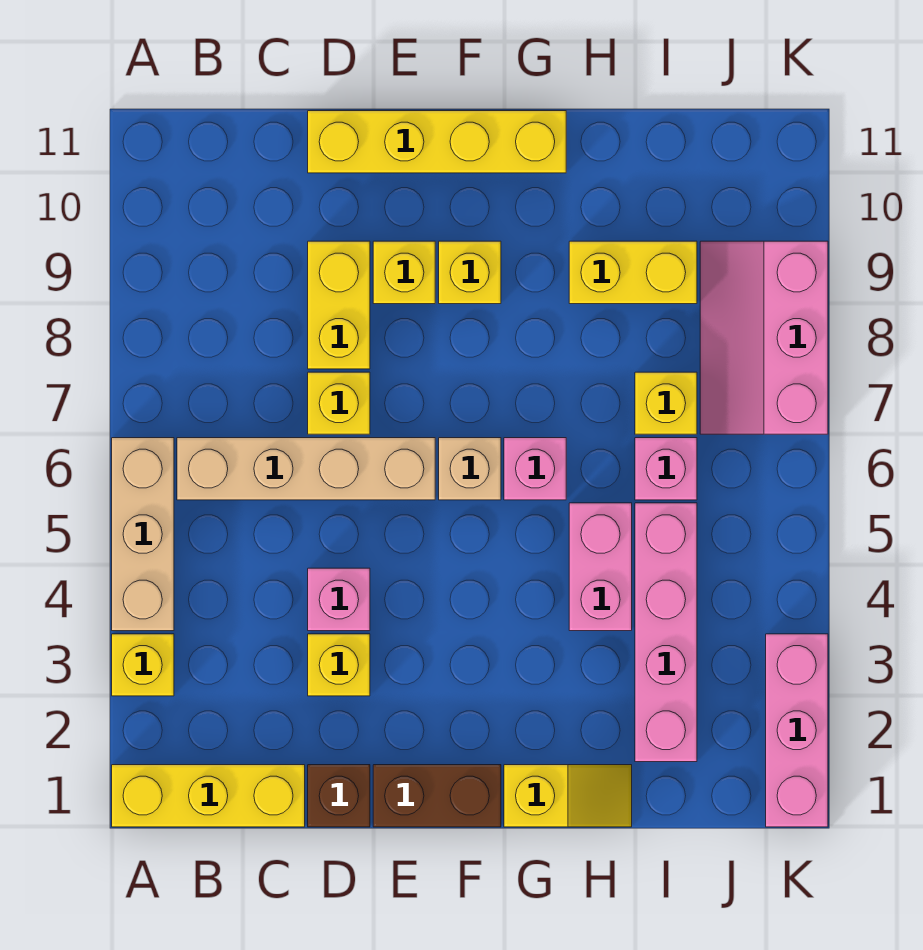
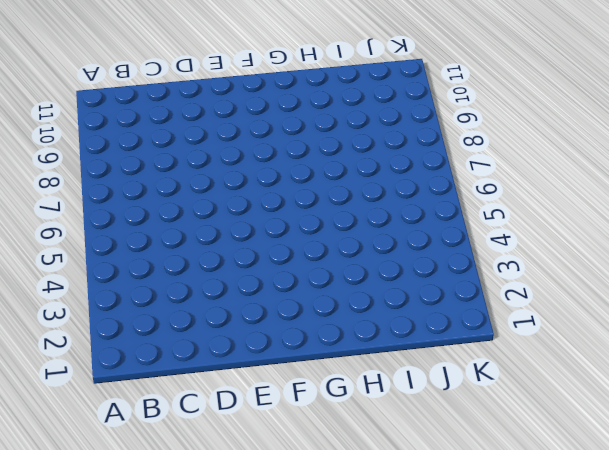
none -> yellow brick A1:C1 level 1
none -> yellow brick A3 level 1
none -> tan brick A4:A6 level 1

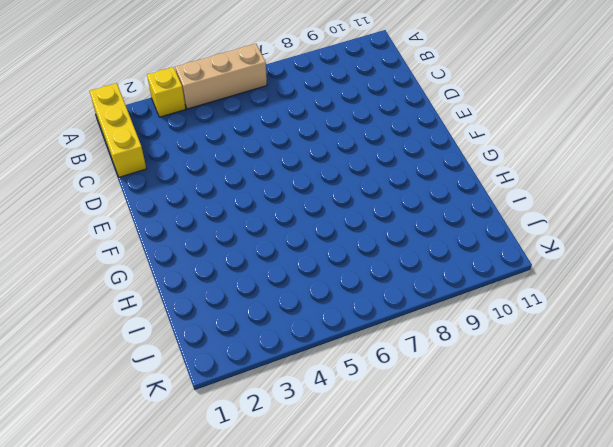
none -> tan brick B6:E6 level 1
none -> brown brick D1 level 1
none -> yellow brick D3 level 1

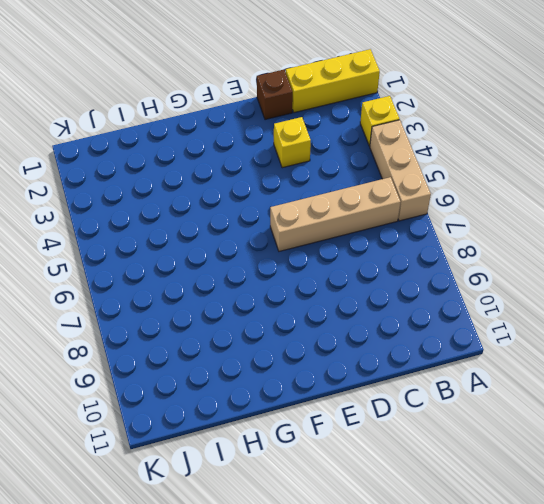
none -> pink brick D4 level 1
none -> yellow brick D7 level 1
none -> yellow brick D8:D9 level 1

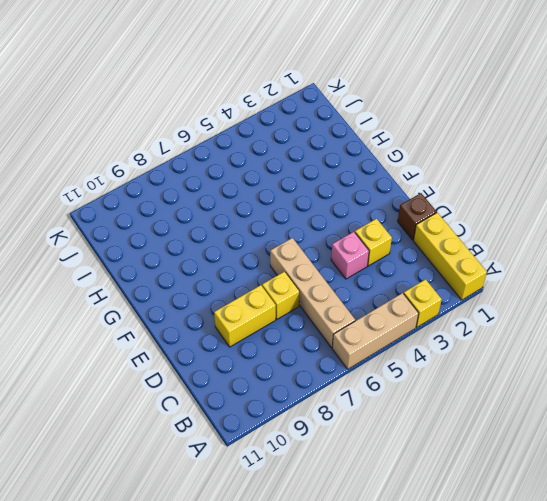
none -> yellow brick D11:G11 level 1
none -> brown brick E1:F1 level 1
none -> yellow brick E9 level 1

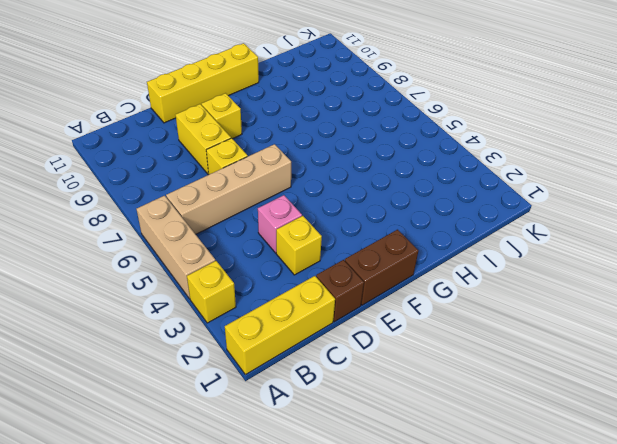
none -> tan brick F6 level 1
none -> yellow brick F9 level 1
none -> yellow slope G1:H1 level 1 top G

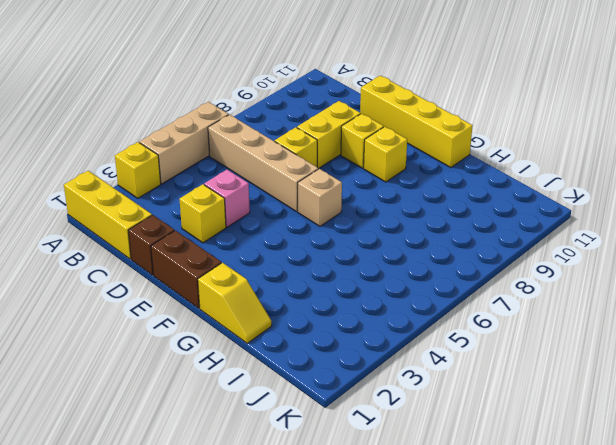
none -> pink brick G6 level 1
none -> pink brick H4:H5 level 1
none -> yellow brick H9:I9 level 1

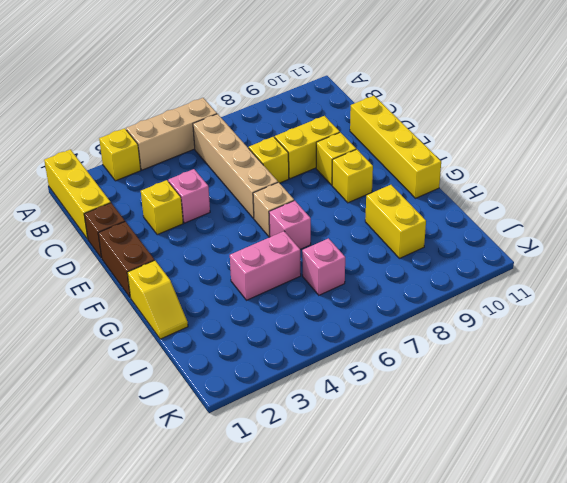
none -> pink brick I2:I5 level 1
none -> yellow brick I7 level 1
none -> pink slope J7:K9 level 1 top K

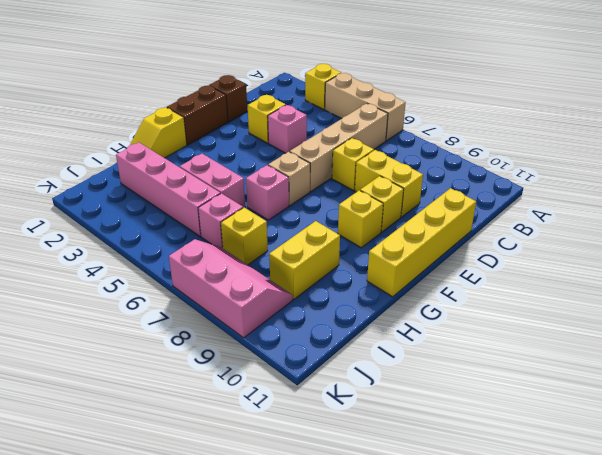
none -> yellow brick A1:C1 level 1
none -> pink brick K1:K3 level 1

